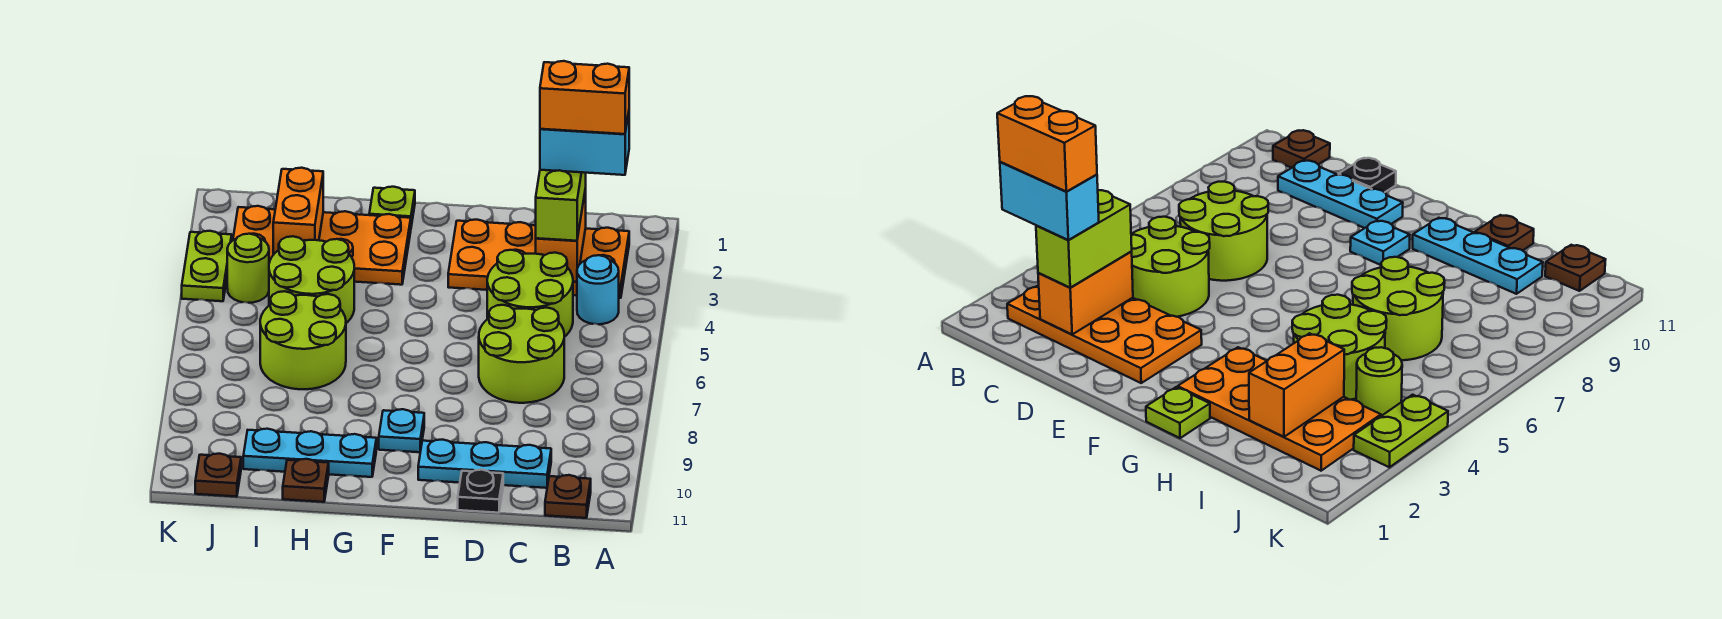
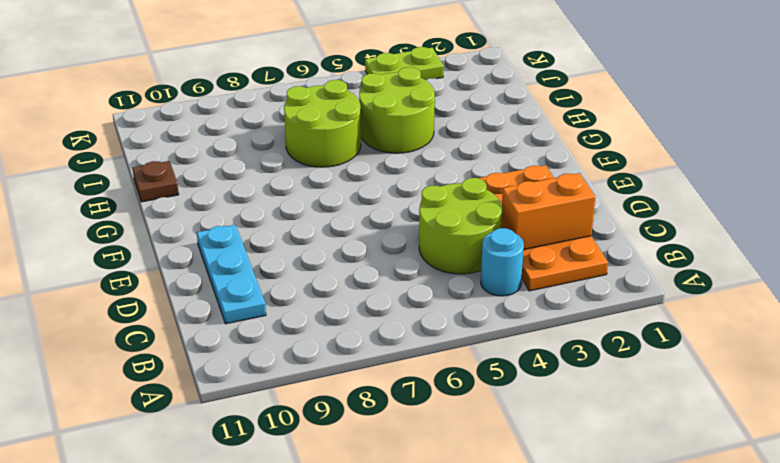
none -> brown plate B11 level 1
none -> lime round brick C6:D7 level 1
none -> black plate D11 level 1

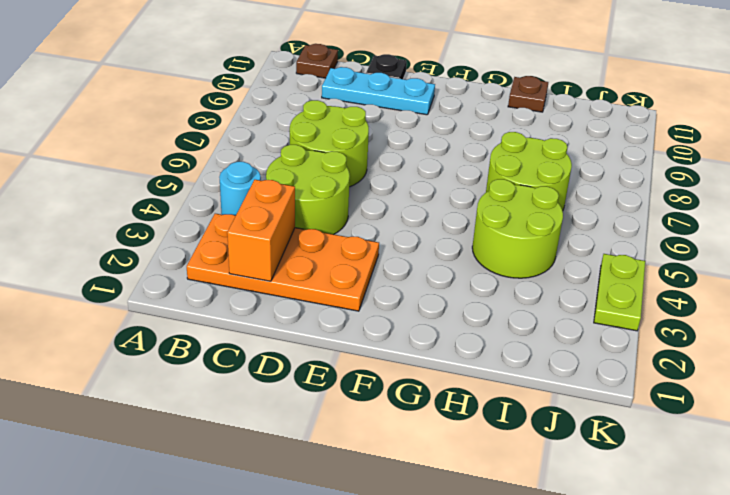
none -> cyan plate F9 level 1
none -> lime plate G1 level 1
none -> orange plate G2:J3 level 1

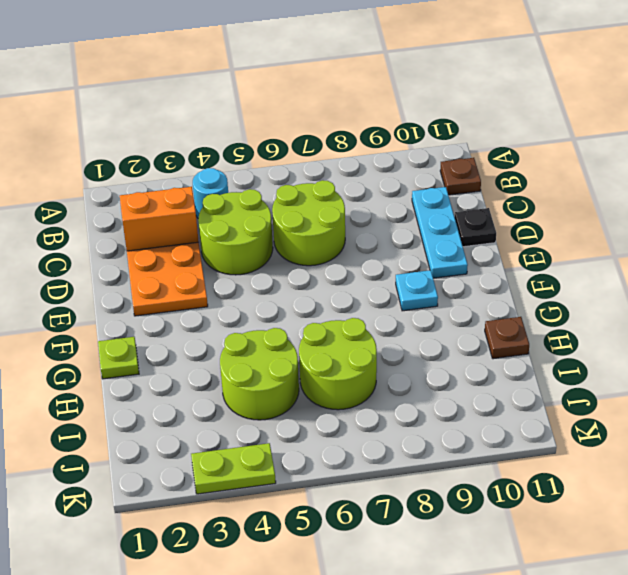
none -> orange plate G2:J3 level 1
none -> cyan plate G10:I10 level 1
none -> lime round brick J4 level 1

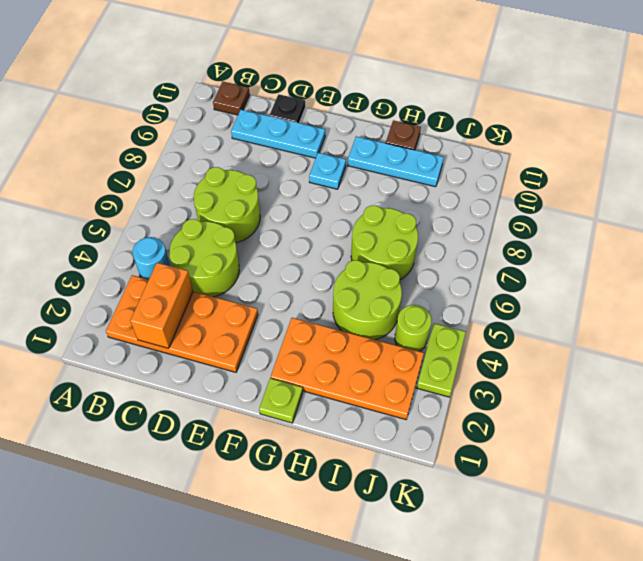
none -> brown plate J11 level 1
none -> orange brick I2:I3 level 2
none -> lime brick C2:C3 level 3

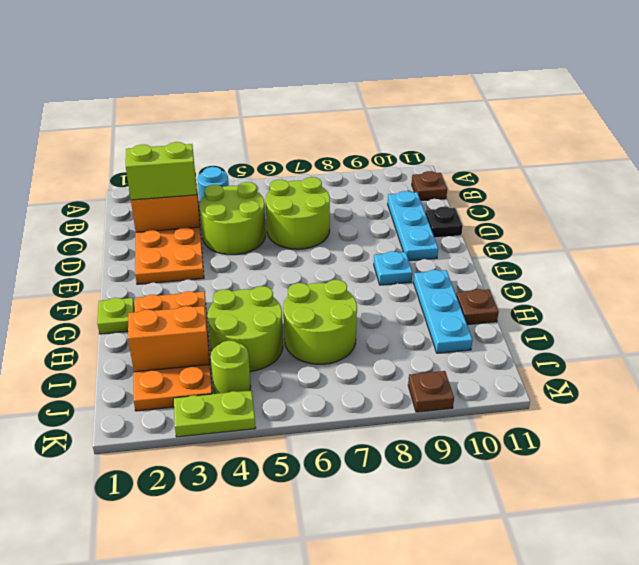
brown plate K9 level 1 -> brown plate J11 level 1
none -> cyan brick B2:C2 level 4
none -> orange brick B2:C2 level 5

